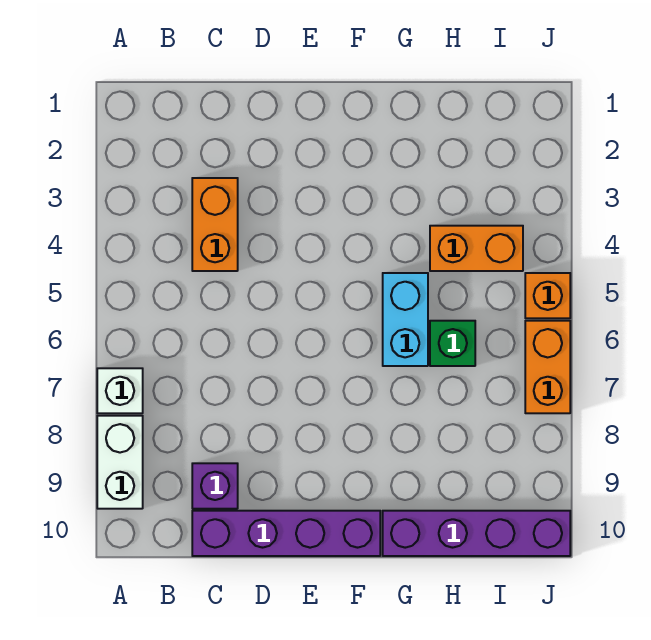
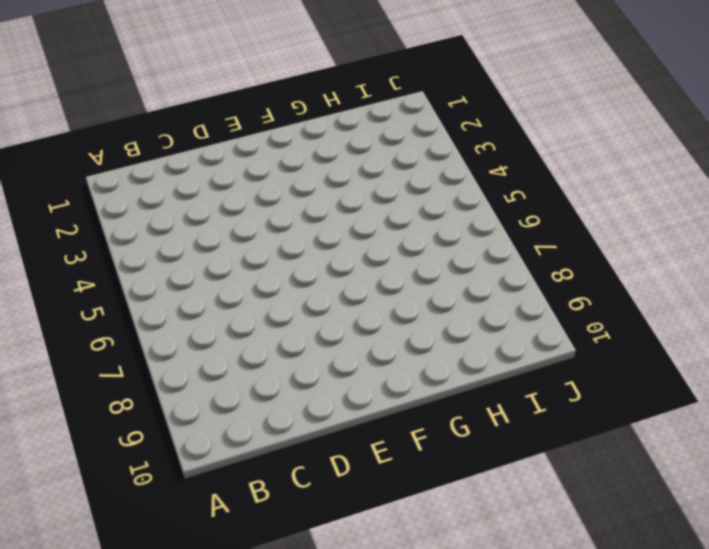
none -> white brick A7 level 1
none -> white brick A8:A9 level 1

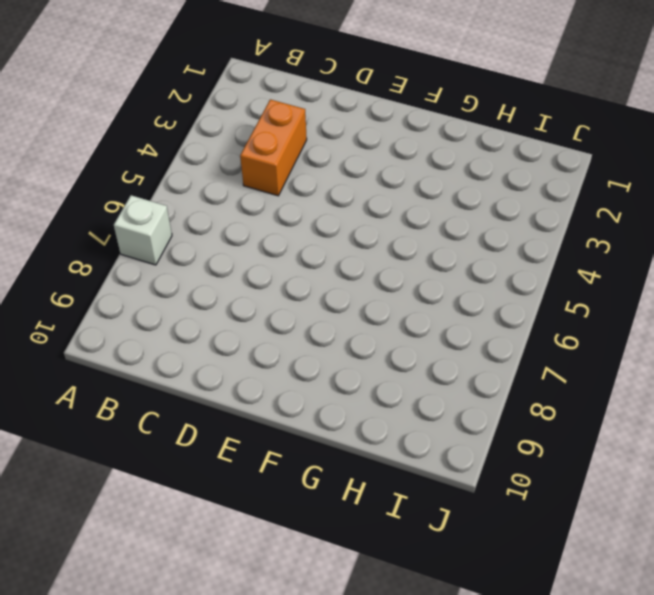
none -> white brick A8:A9 level 1
none -> purple brick C9 level 1

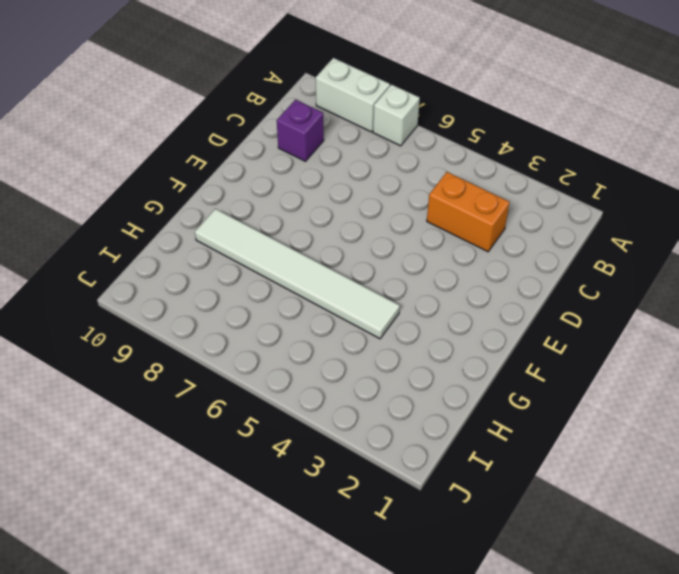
white tile G4:G9 level 1 -> cyan brick G5:G6 level 1
none -> purple brick C10:F10 level 1
none -> purple brick G10:J10 level 1

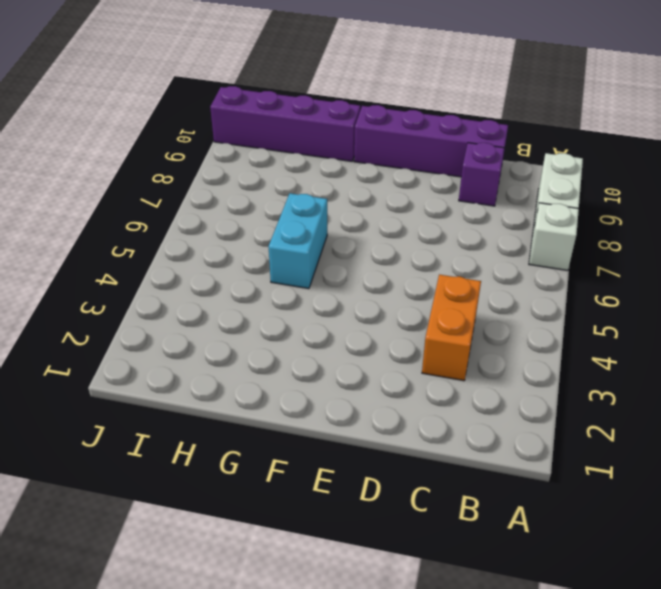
none -> orange brick H4:I4 level 1
none -> green brick H6 level 1

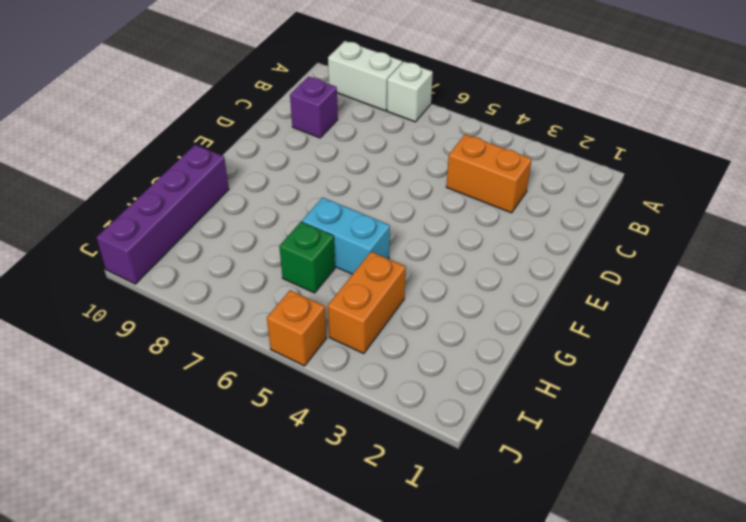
none -> purple brick C10:F10 level 1
none -> orange brick J6:J7 level 1

